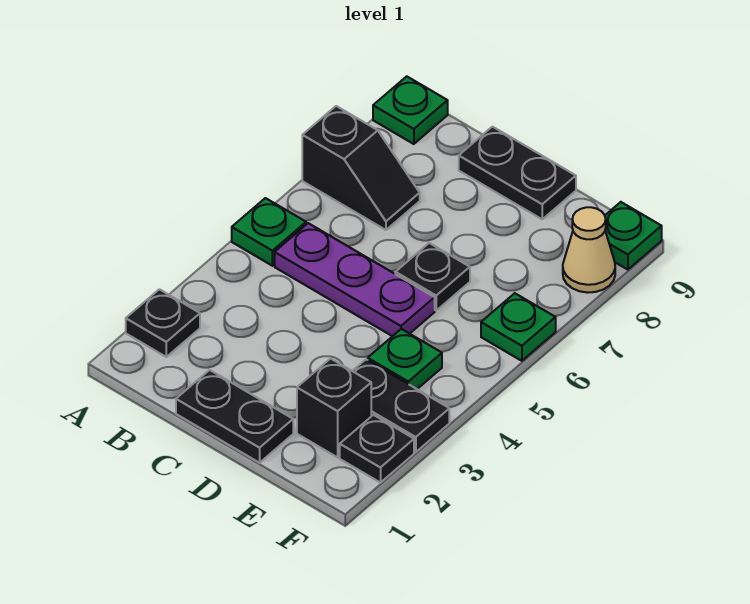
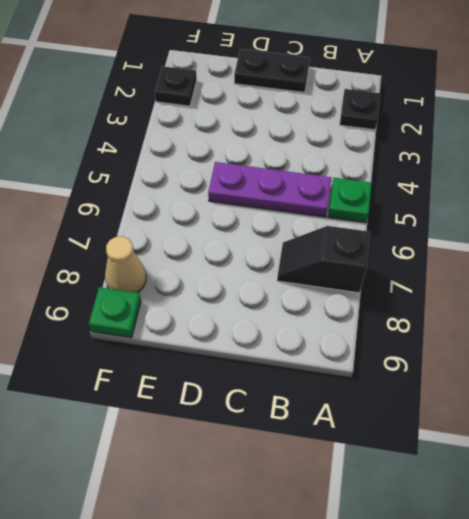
none -> green plate A9 level 1
none -> black plate C9:D9 level 1
none -> black plate D6 level 1

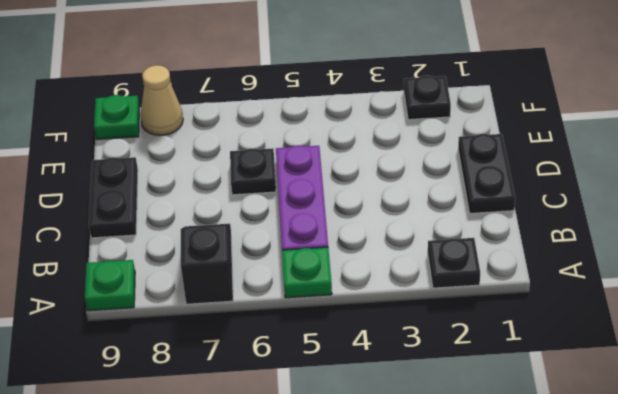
none -> black brick E2 level 1
none -> black plate E3:F3 level 1
none -> green plate E4 level 1

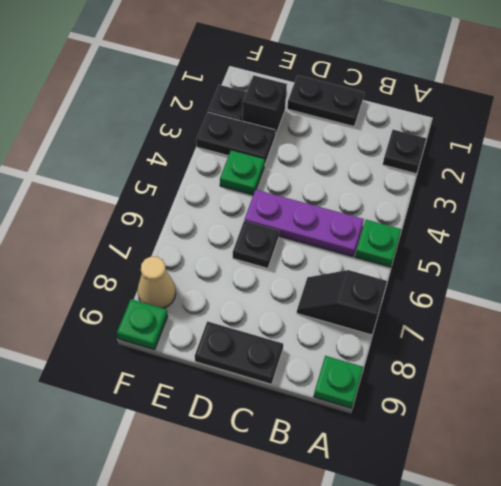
none -> green plate F6 level 1

